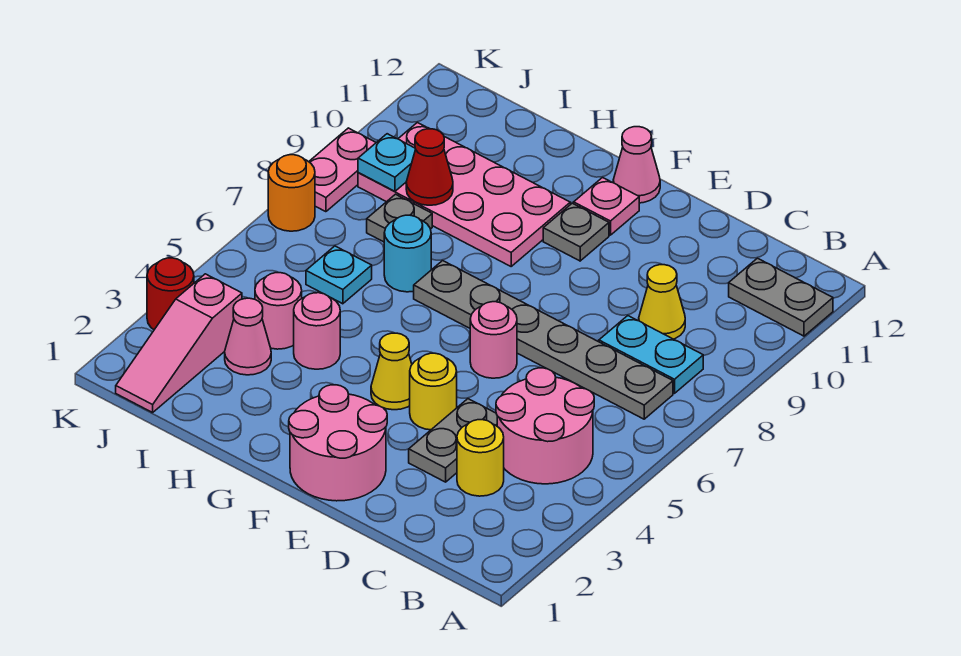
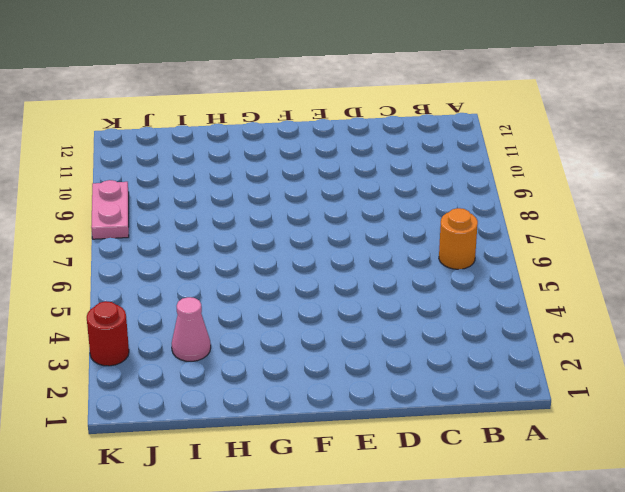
orange round brick B6 level 1 -> orange round brick K7 level 1
none -> grey plate A11:B11 level 1
none -> pink round brick B4:C5 level 1
none -> grey plate B7:G7 level 1

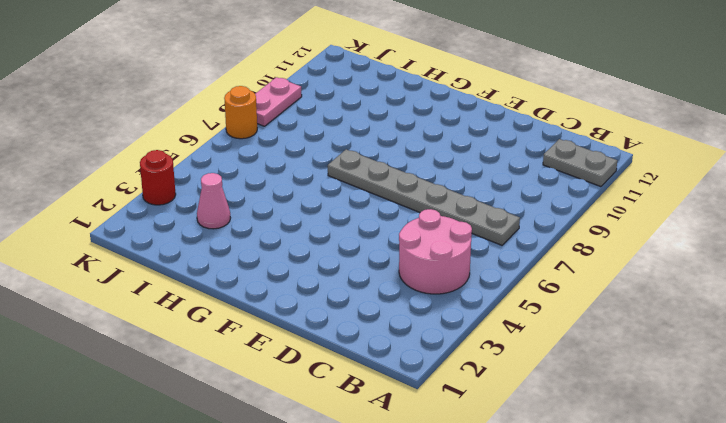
none -> cyan plate B8:C8 level 1
none -> yellow round brick C3 level 1
none -> yellow cone C9 level 1

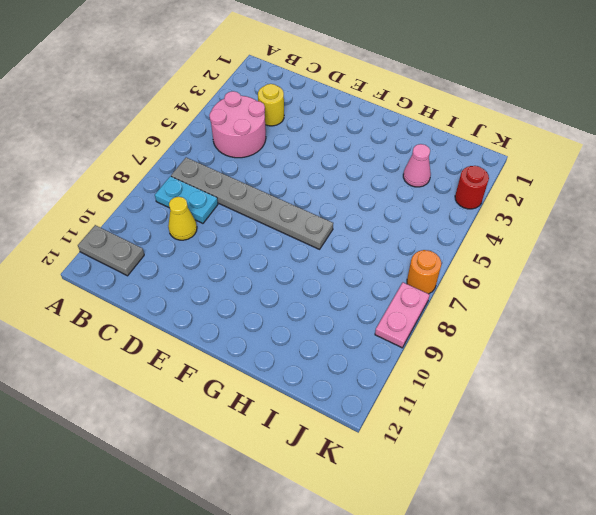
none -> grey plate D3:D4 level 1
none -> pink round brick E1:F2 level 1
none -> yellow round brick E4 level 1

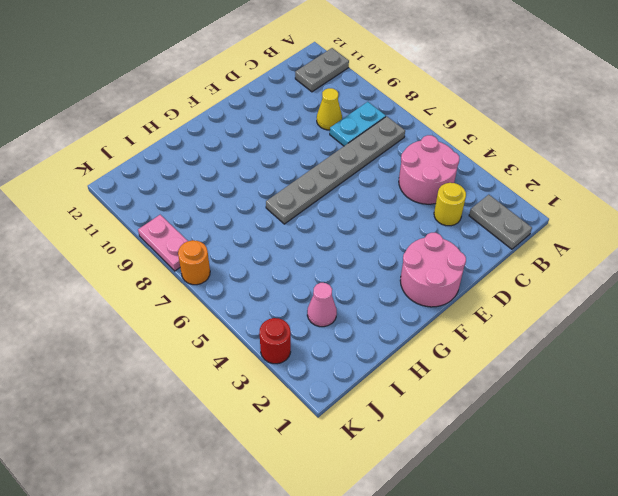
grey plate B1:B2 level 1 -> grey plate D3:D4 level 1
none -> yellow round brick E4 level 1
none -> pink round brick E6 level 1
none -> yellow cone F4 level 1

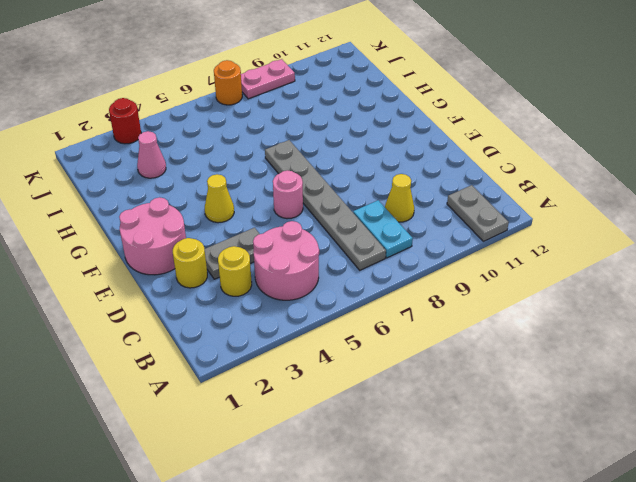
yellow round brick D2 level 1 -> yellow round brick E4 level 1
none -> grey plate F10 level 1
none -> pink plate F11 level 1
none -> pink cone F12 level 1

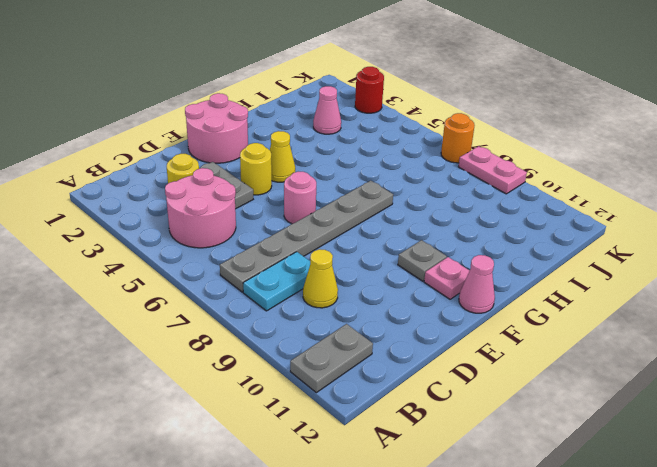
none -> pink plate G9:J10 level 1
none -> pink round brick H4 level 1
none -> cyan round brick H7 level 1

